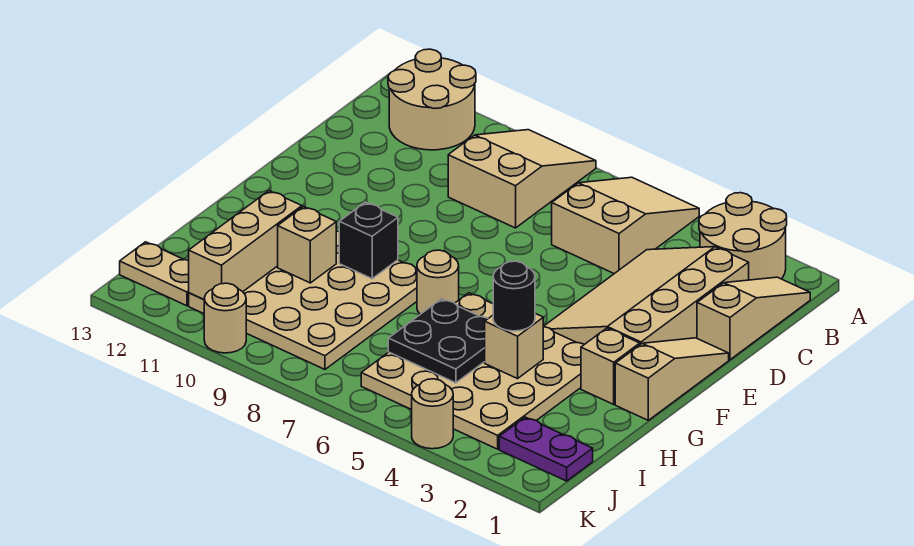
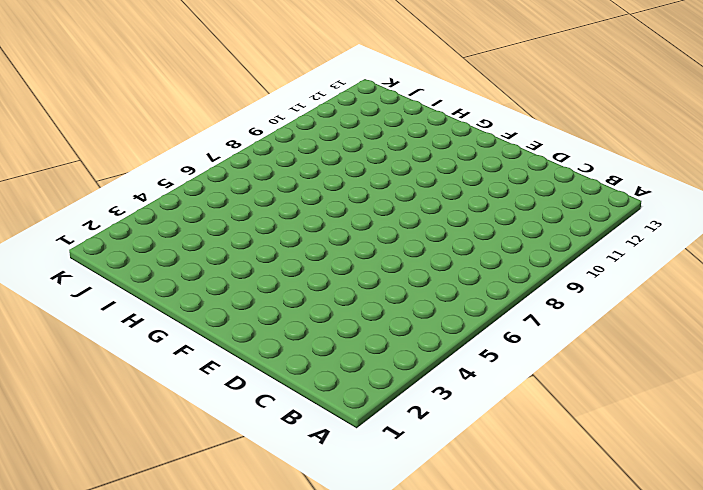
none -> tan round brick A2:B3 level 1
none -> tan slope A5:C6 level 1 top C
none -> tan slope A8:C9 level 1 top C

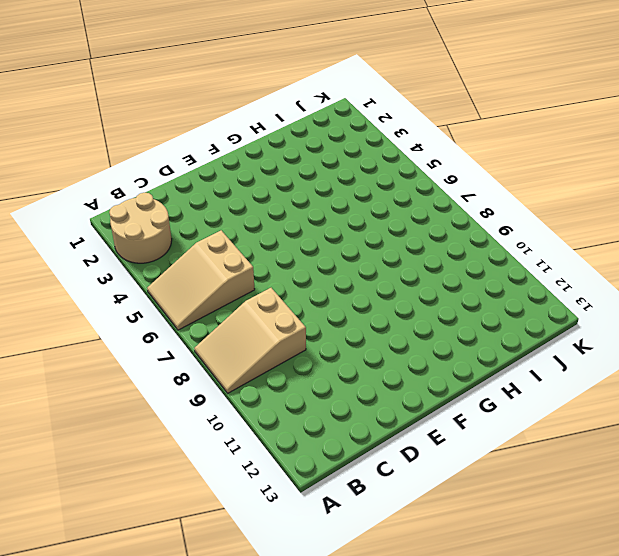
none -> tan round brick A11:B12 level 1
none -> tan slope B1:D1 level 1 top D
none -> tan slope C2:F4 level 1 top 2

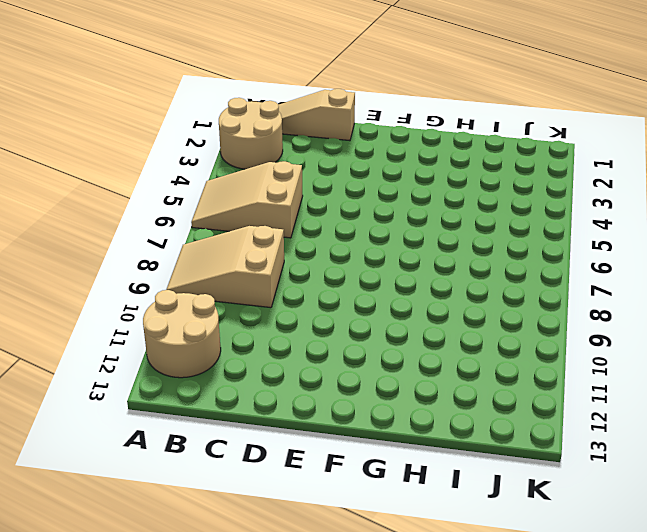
none -> tan slope C2:F4 level 1 top 2
none -> tan slope E1:G1 level 1 top G
none -> tan brick G2 level 1

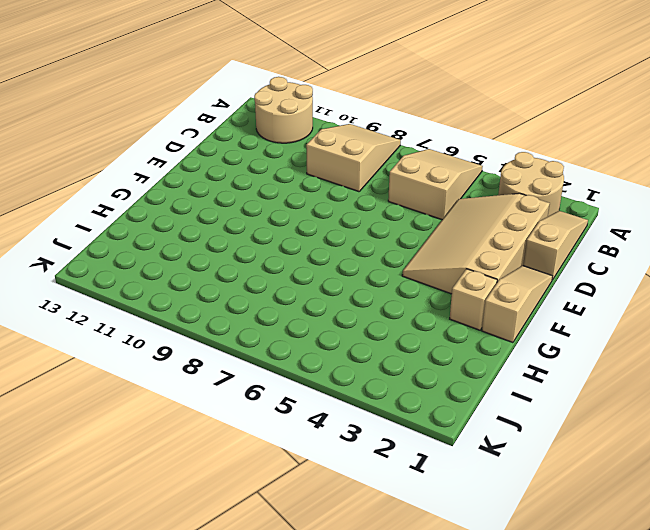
none -> tan plate G3:J6 level 1
none -> tan round brick G7 level 1
none -> tan plate G8:J11 level 1

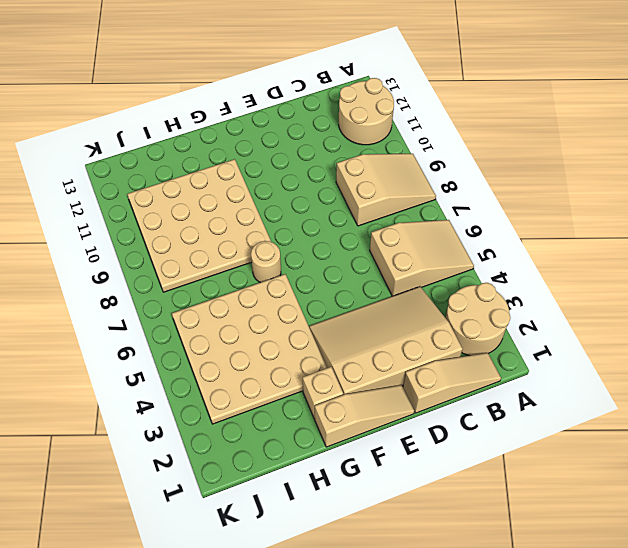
none -> purple plate J1:J2 level 1
none -> tan plate J12:J13 level 1
none -> tan round brick K4 level 1

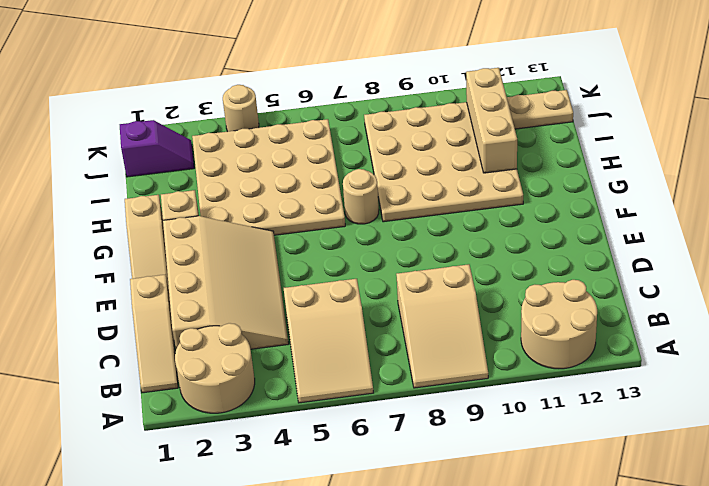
purple slope J1:J2 level 1 top 1 -> purple plate J1:J2 level 1
none -> tan round brick K10 level 1
none -> black brick G9 level 2
none -> tan brick H4 level 2

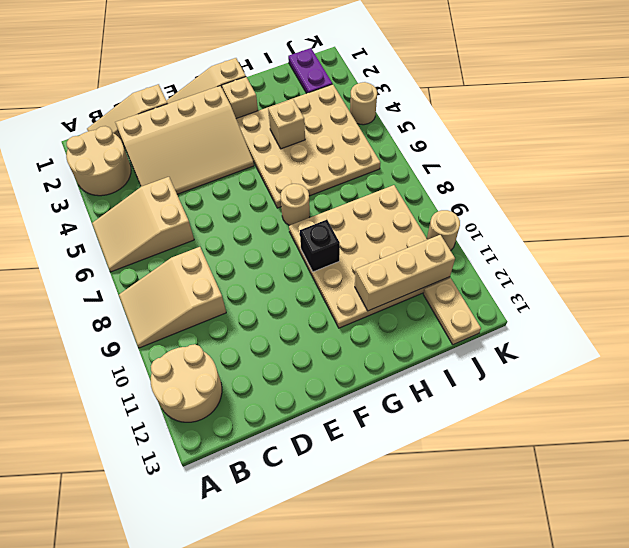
none -> black plate H5:I6 level 2
none -> tan brick H10 level 2
none -> black round brick H4 level 3

